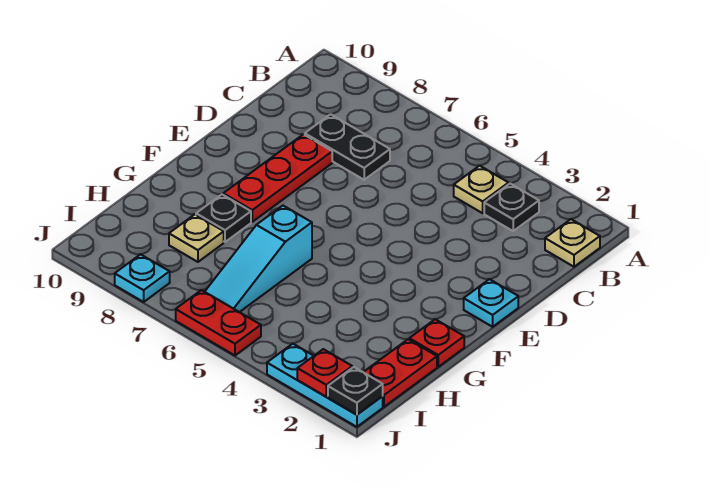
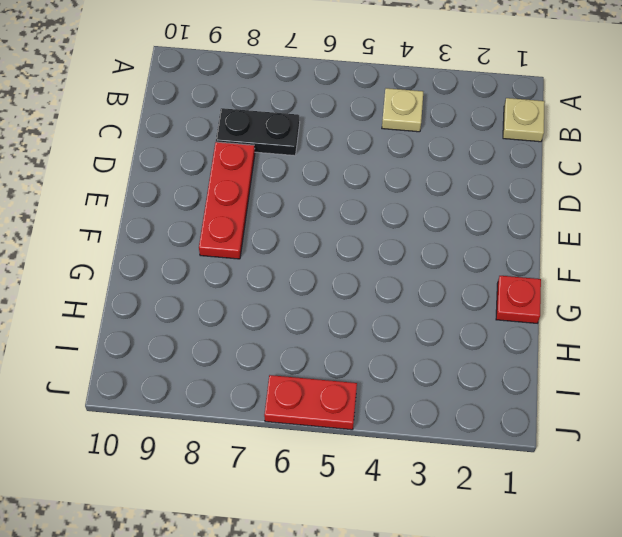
none -> black plate B3 level 1
none -> cyan plate E1 level 1
none -> cyan slope G6:I6 level 1 top G

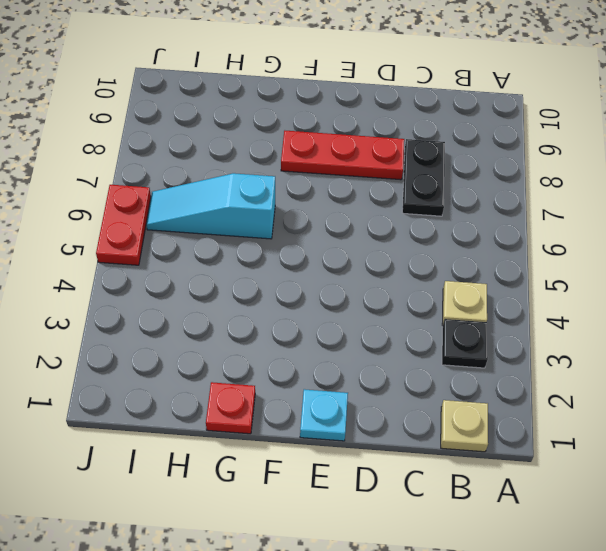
none -> black plate G8 level 1
none -> red plate H1:I1 level 1
none -> tan plate H8 level 1

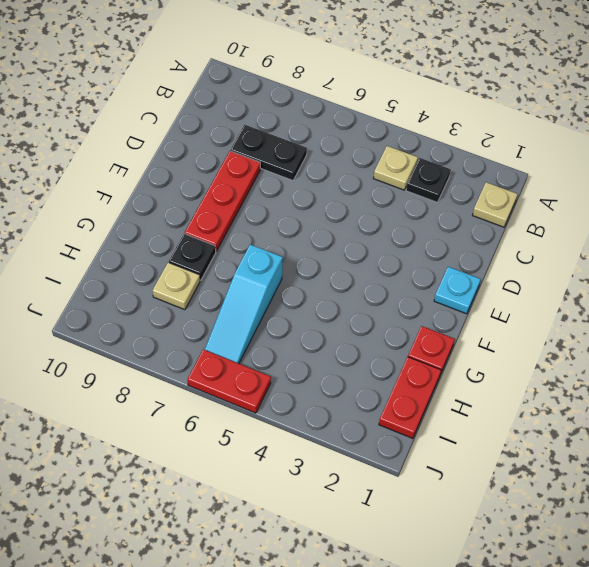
none -> cyan plate J1:J3 level 1
none -> cyan plate J8 level 1
none -> black plate J1 level 2

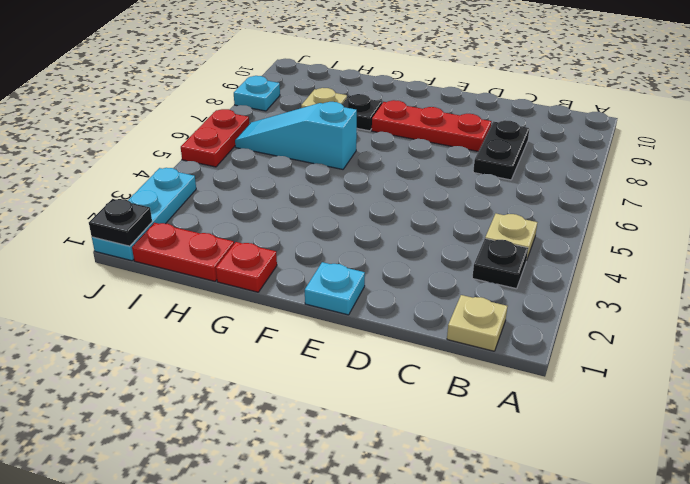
none -> red plate J2 level 2

